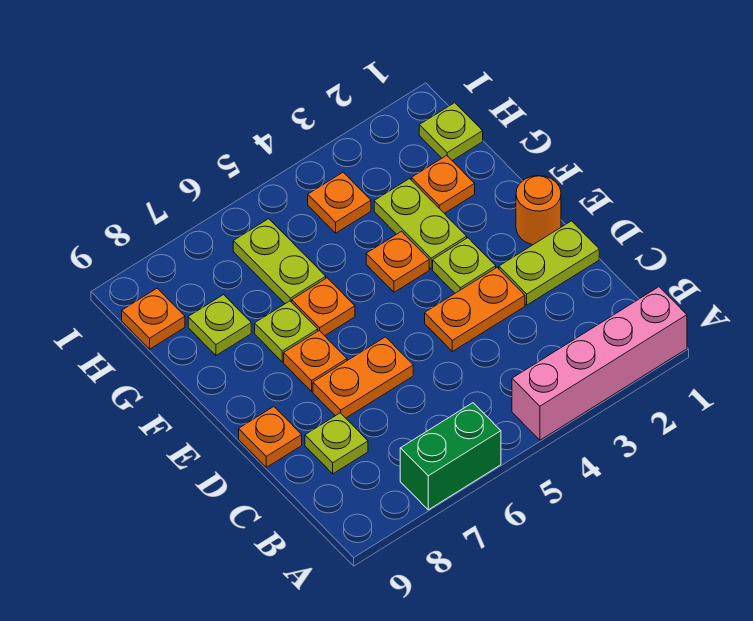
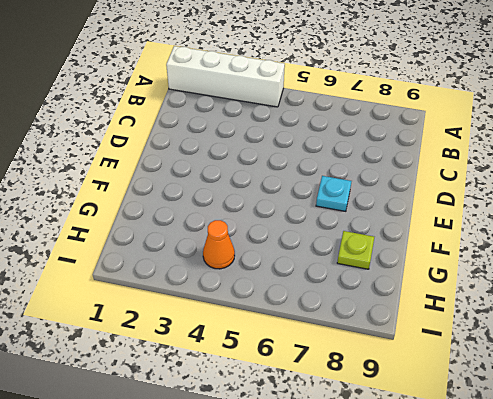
white brick A1:A4 level 1 -> pink brick A1:A4 level 1
cyan plate E7 level 1 -> orange plate E7 level 1
orange cone H4 level 1 -> orange plate H4 level 1
none -> green brick A6:A7 level 1
none -> lime plate C8 level 1
none -> lime plate D1:D2 level 1

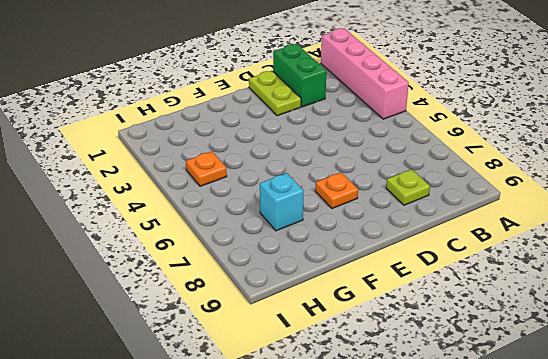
green brick C1:C2 level 1 -> green brick A6:A7 level 1
cyan brick G7 level 1 -> none
none -> orange plate D3:D4 level 1
none -> orange plate D6:D7 level 1
none -> orange plate D9 level 1

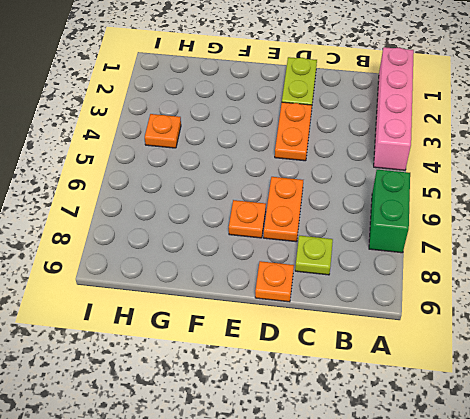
none -> orange round brick E1 level 1
none -> lime plate E3 level 1
none -> lime plate F3:G3 level 1

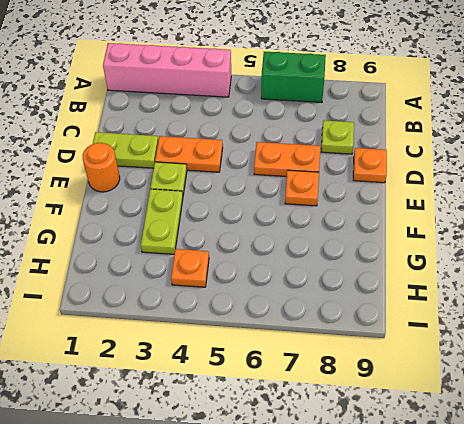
none -> orange plate F4 level 1
none -> orange plate F6 level 1
none -> lime plate F7 level 1

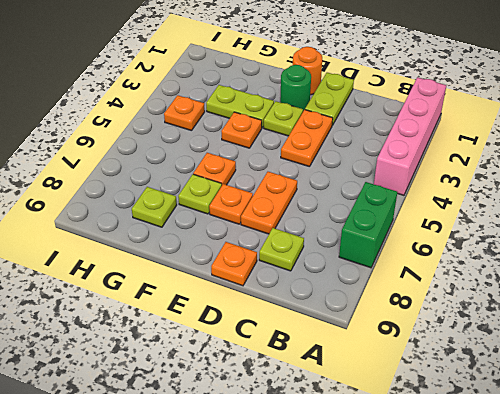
green round brick E2 level 1 -> none
none -> orange plate G2 level 1
none -> lime plate G6:H6 level 1
none -> lime plate H1 level 1

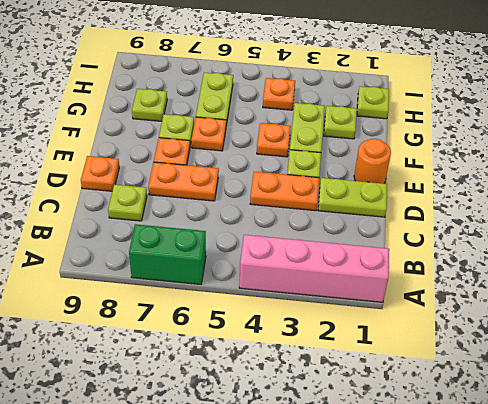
lime plate G2 level 1 -> orange plate G2 level 1
none -> orange plate H9 level 1

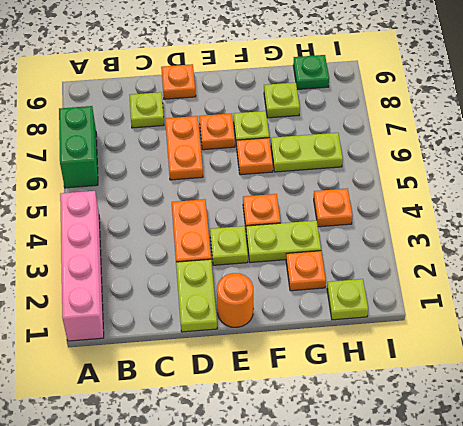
green plate H9 level 1 -> orange plate H9 level 1

